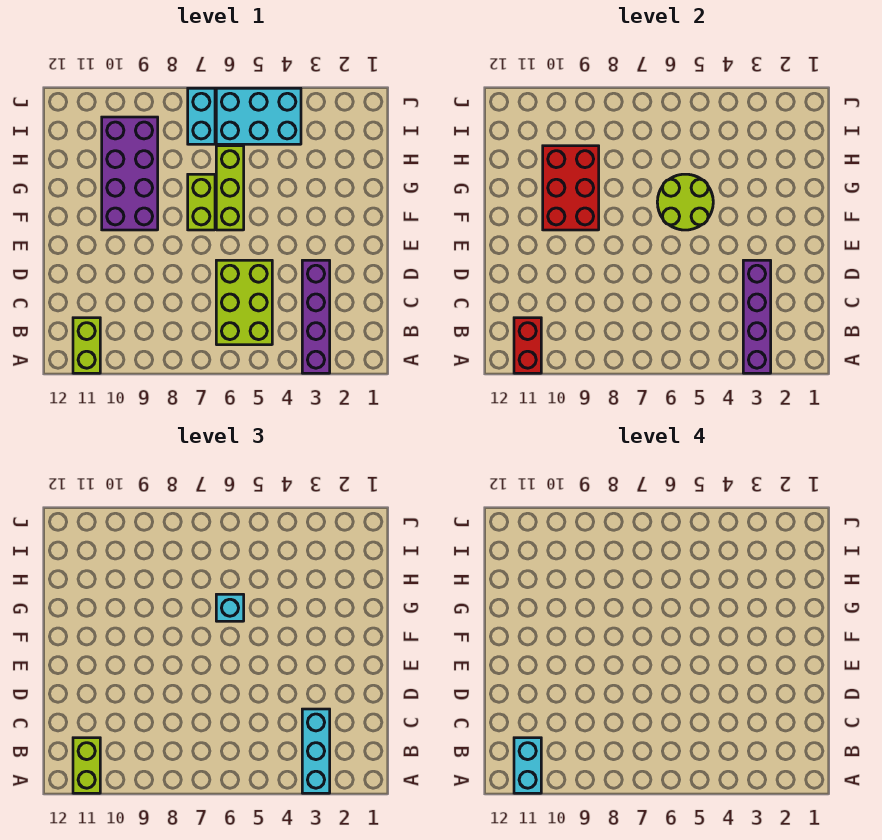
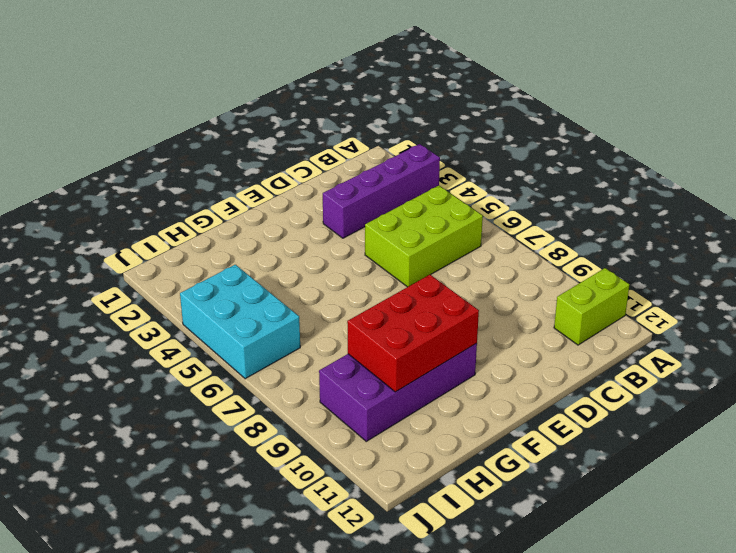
none -> lime brick F6:H6 level 1
none -> lime brick F7:G7 level 1
none -> cyan brick I7:J7 level 1

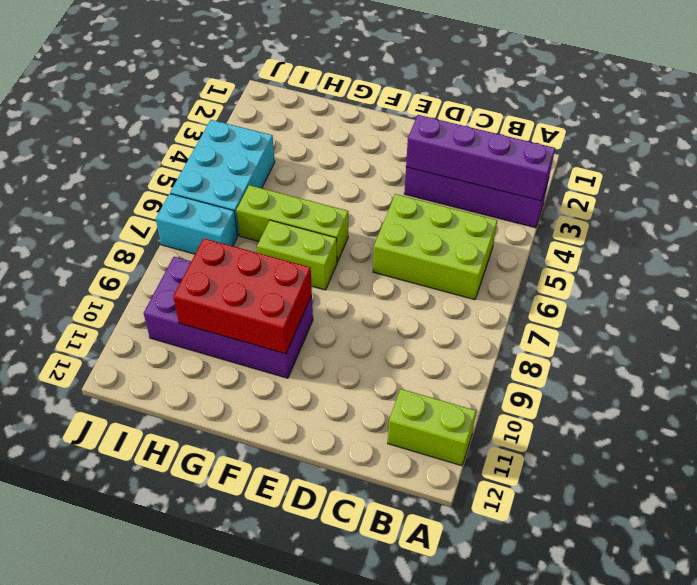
none -> red brick A11:B11 level 2
none -> lime round brick F5:G6 level 2
none -> cyan brick A3:C3 level 3

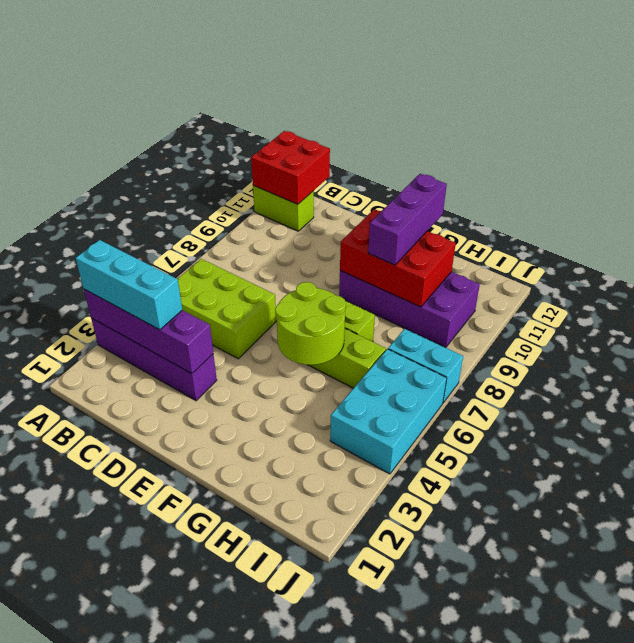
red brick A11:B12 level 2 -> red brick A11:B11 level 2
purple brick G9:G11 level 3 -> none
none -> lime brick A11:B11 level 3
none -> cyan brick G6 level 3
none -> cyan brick A11:B11 level 4

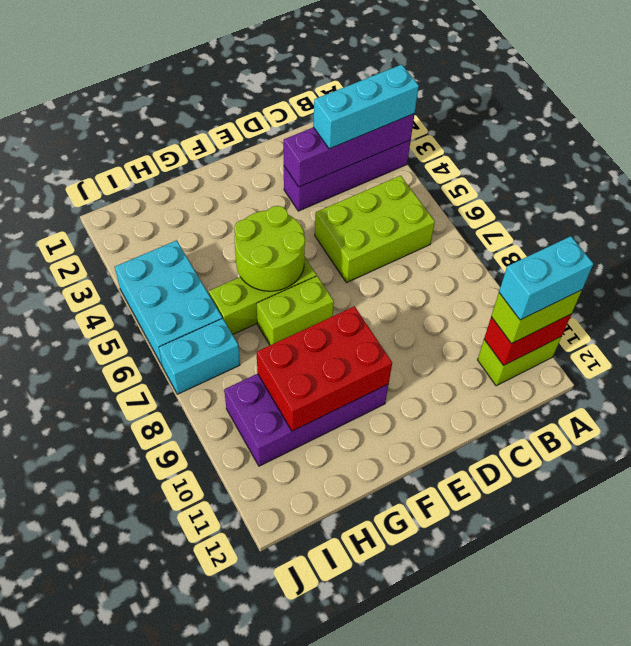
none -> cyan brick G6 level 3

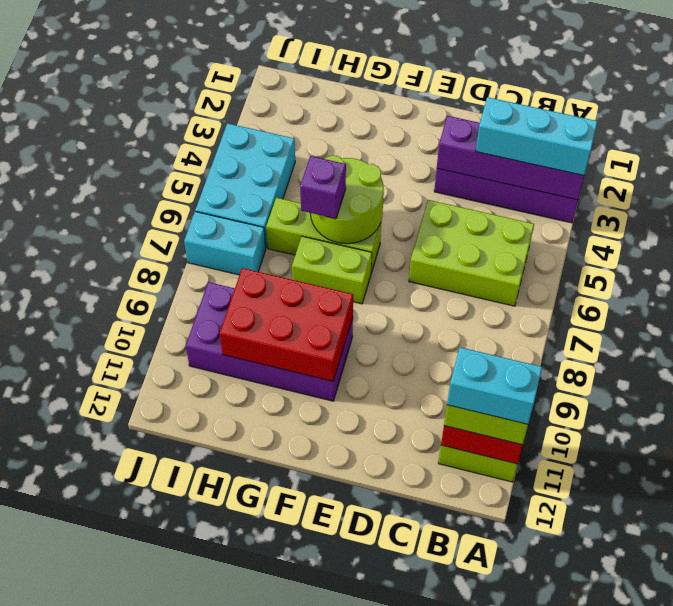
purple brick G6 level 3 -> cyan brick G6 level 3

